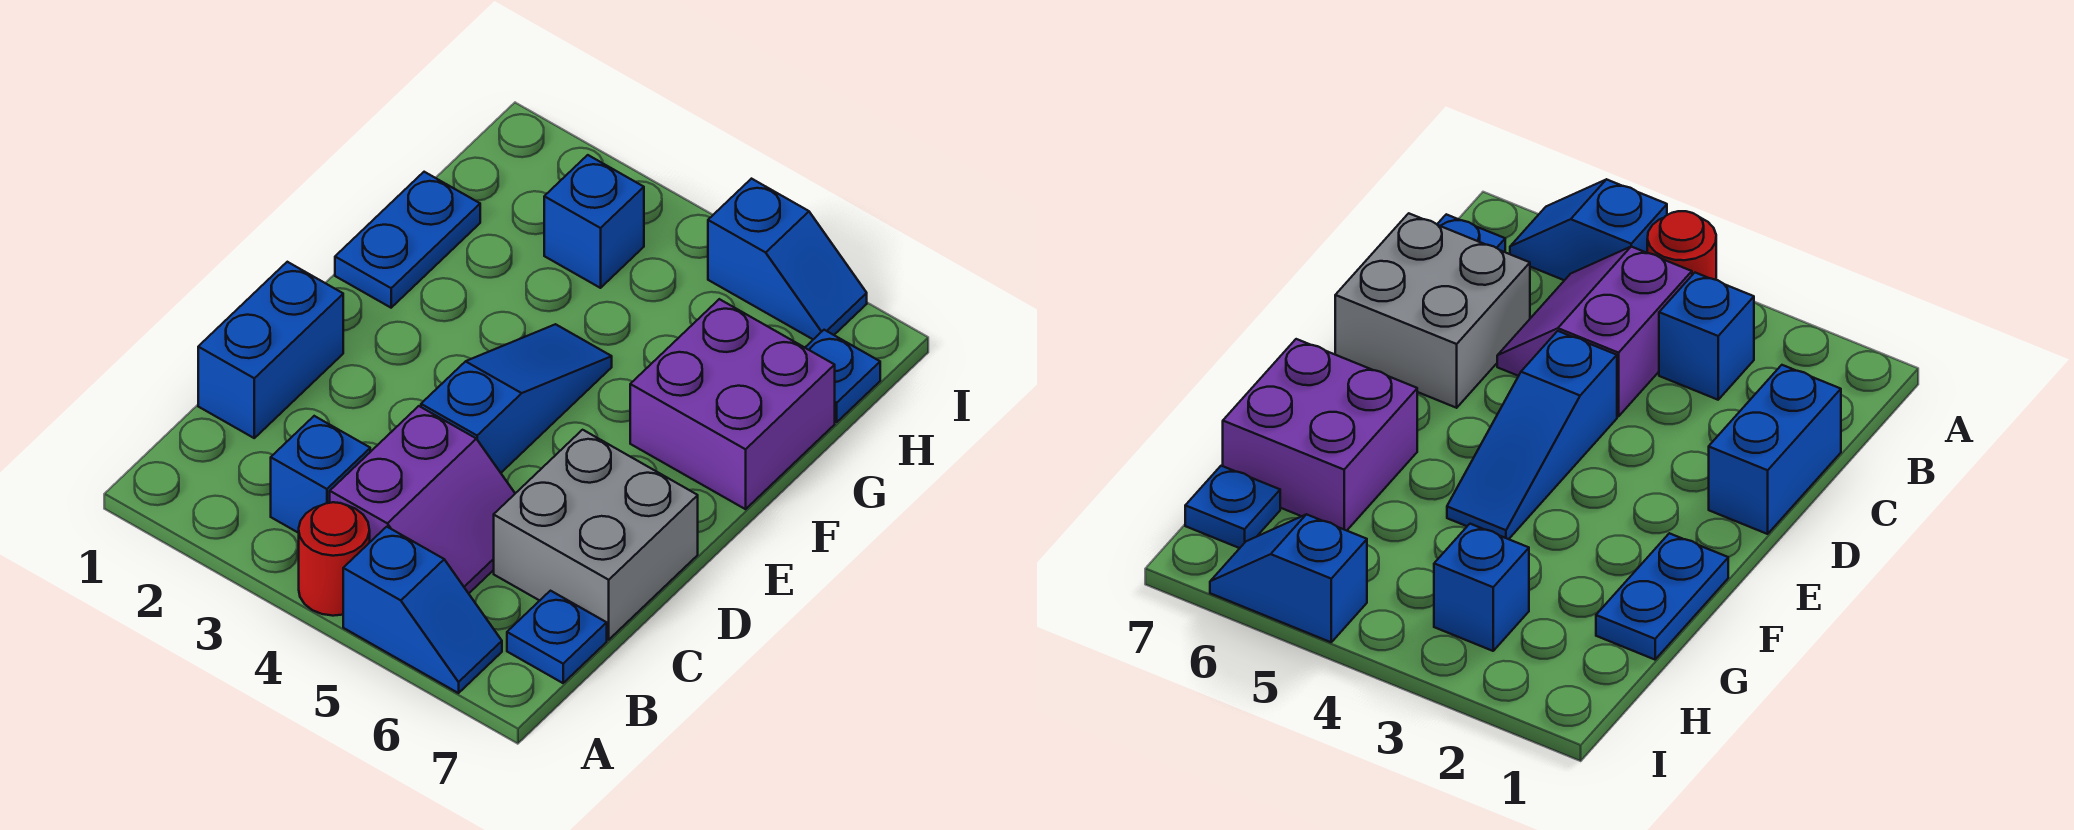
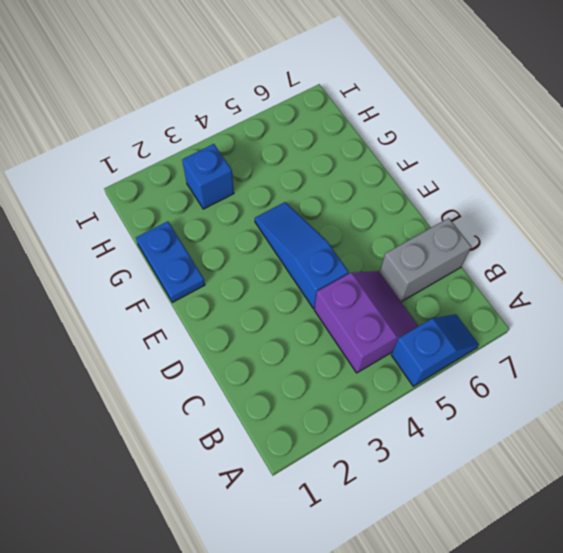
grey brick C6:C7 level 1 -> grey brick C6:D7 level 1
none -> red round brick A4 level 1
none -> blue brick B3 level 1
none -> blue plate B7 level 1

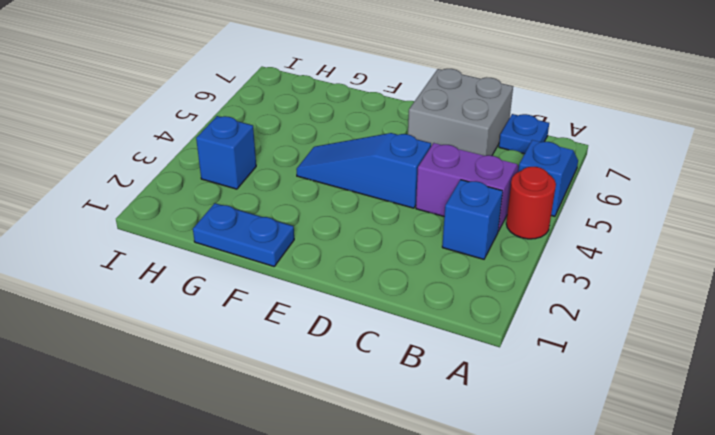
none -> blue brick C1:D1 level 1
none -> purple brick F6:G7 level 1
none -> blue plate H7 level 1

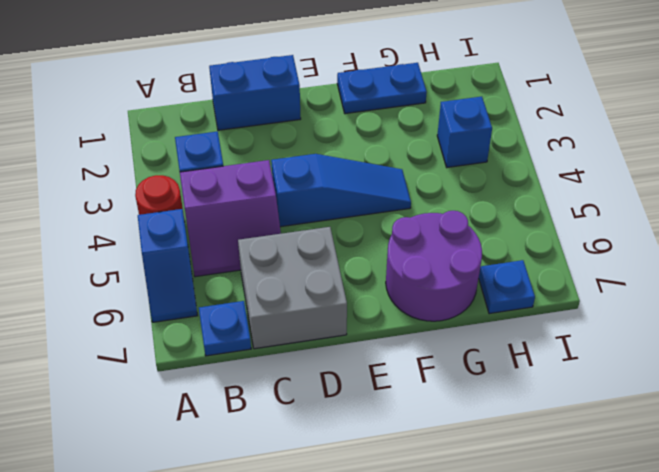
purple round brick F6:G7 level 1 -> purple brick F6:G7 level 1
none -> blue slope I5:I6 level 1 top 5

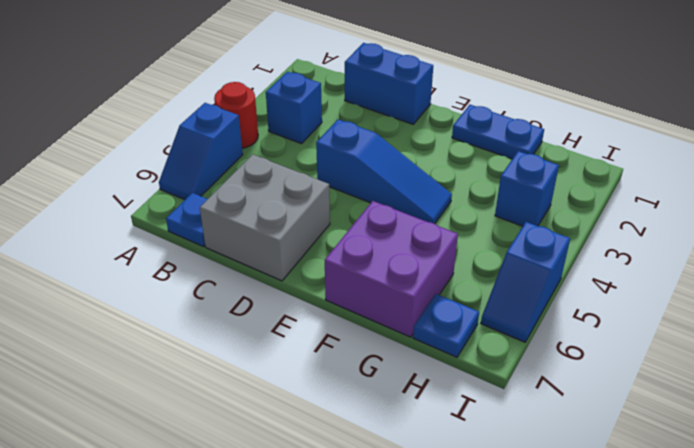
none -> purple slope B4:C5 level 1 top 4

